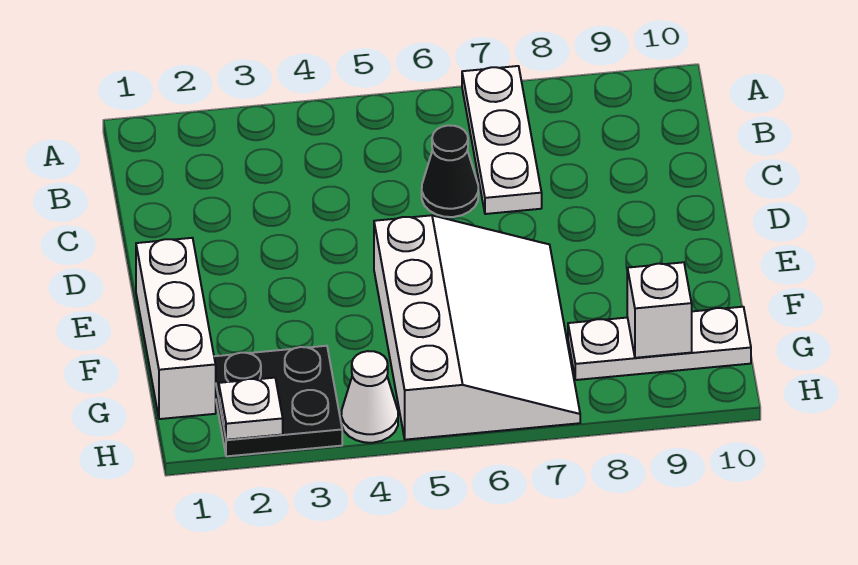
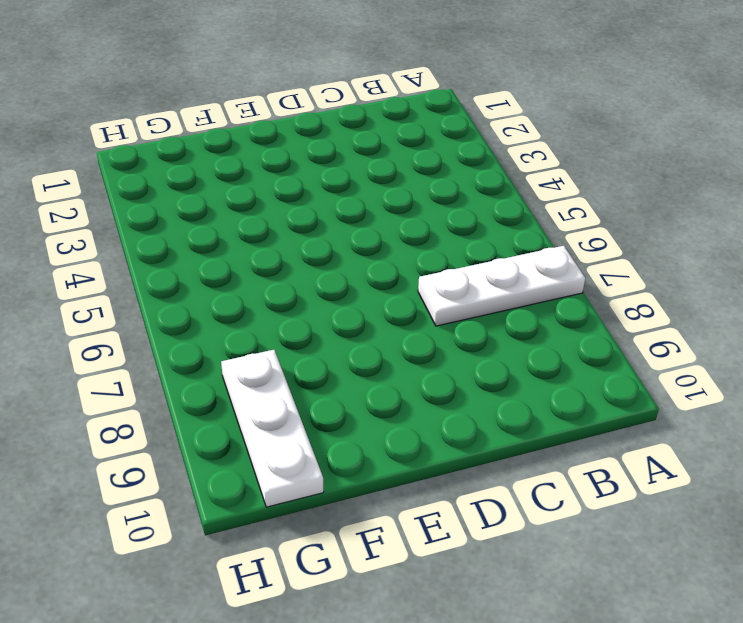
none -> black cone C6 level 1
none -> white brick E1:G1 level 1

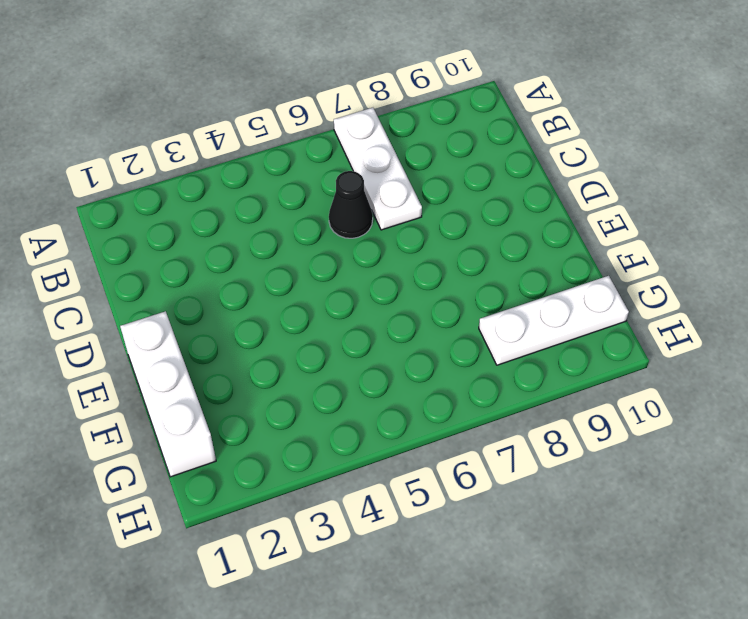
none -> white slope E5:H7 level 1 top 5
none -> black plate G2:H3 level 1

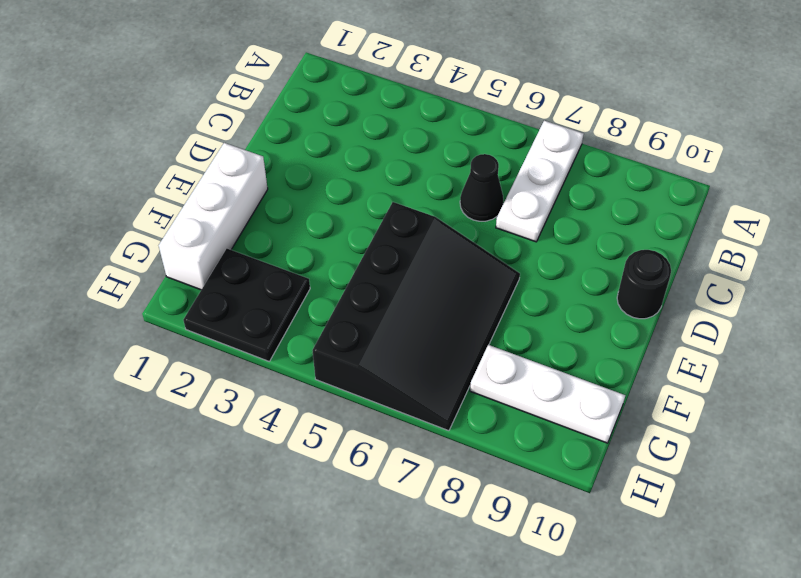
black round brick D10 level 1 -> none
black slope E5:H7 level 1 top 5 -> white slope E5:H7 level 1 top 5
none -> white cone H4 level 1
none -> white brick G9 level 2

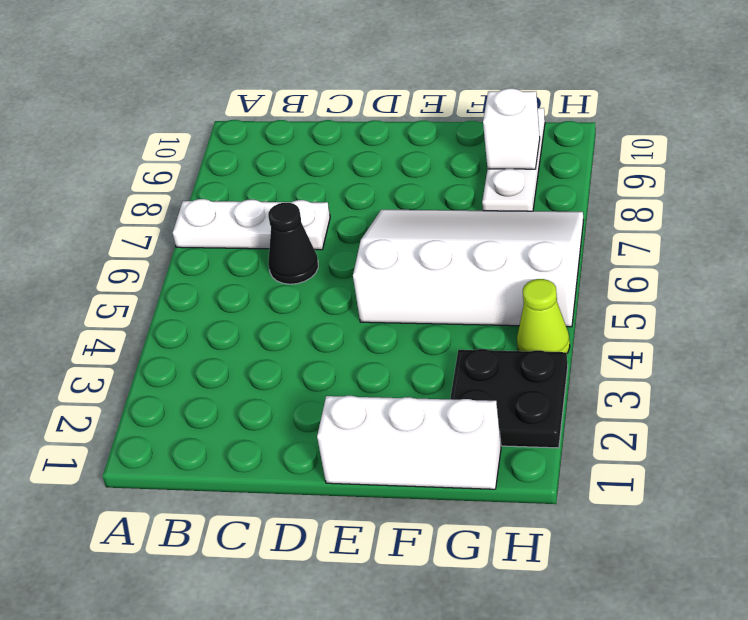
lime cone H4 level 1 -> white cone H4 level 1
none -> white plate H2 level 2

